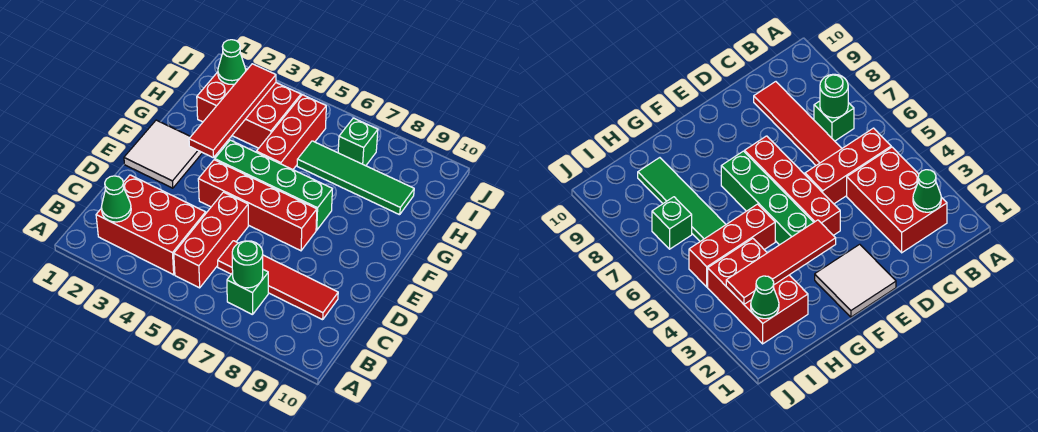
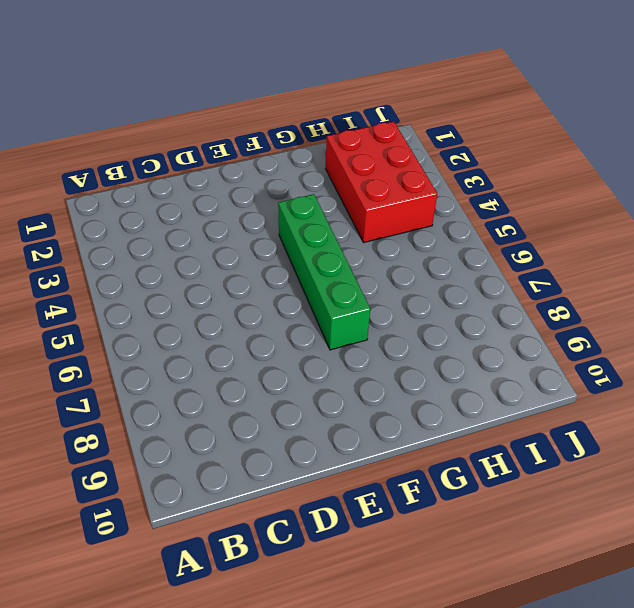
none -> red brick B2:C4 level 1
none -> red brick B5:D5 level 1
none -> green brick B7 level 1

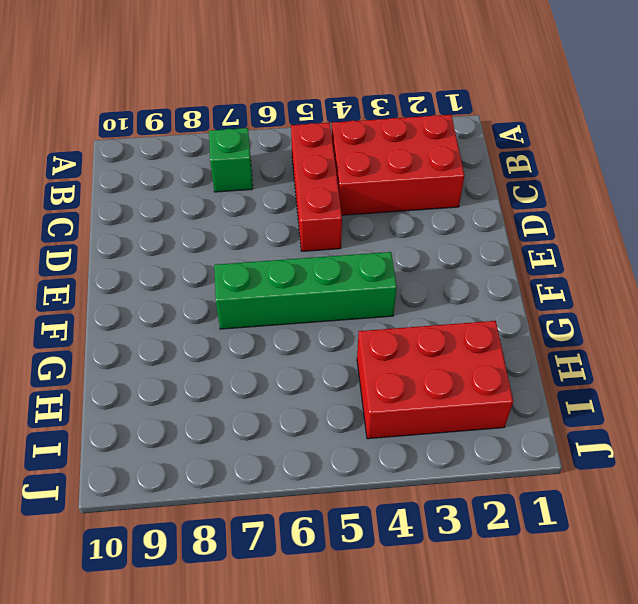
none -> red tile C6:C9 level 1
none -> white tile E1:F2 level 1
none -> red brick E4:E7 level 1

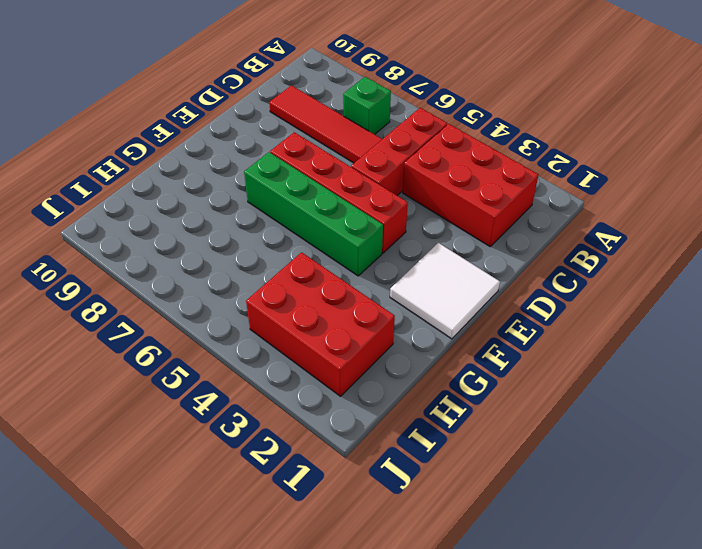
none -> red brick G5:I5 level 1
none -> green tile H6:H9 level 1
none -> green brick I7 level 1

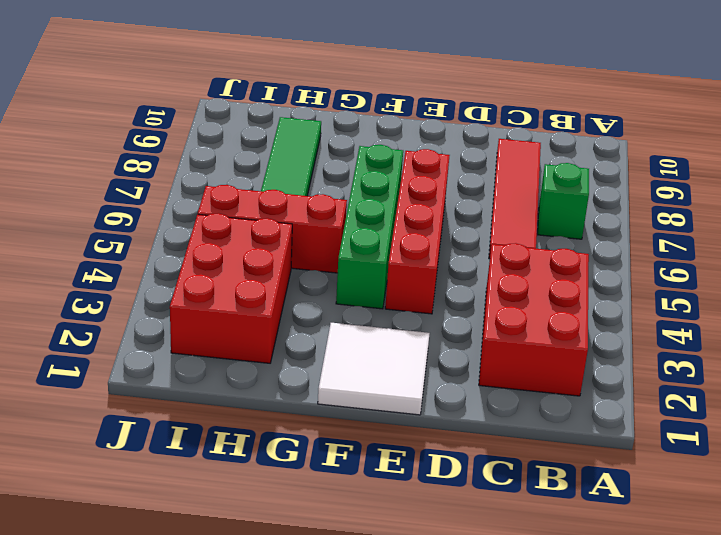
none -> red brick B5:D5 level 1
none -> green brick I7 level 1
none -> green cone B2 level 2

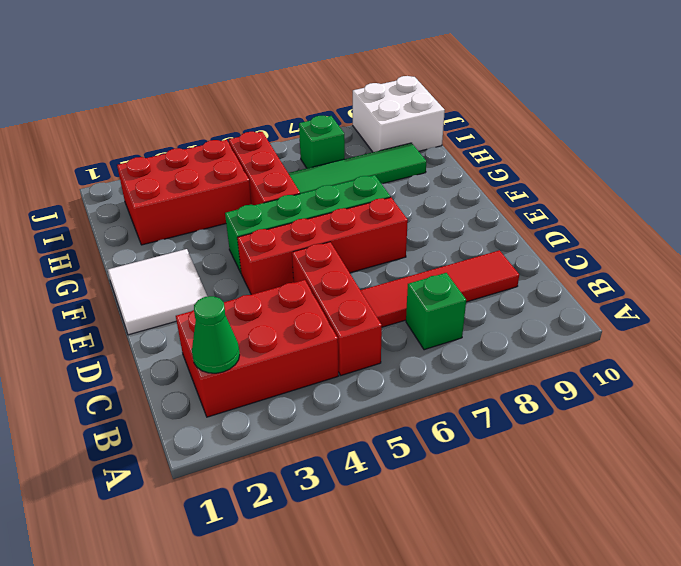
white brick I9:J10 level 1 -> none
none -> green round brick B7 level 2
none -> red tile F3:I3 level 2
none -> green cone I2 level 2

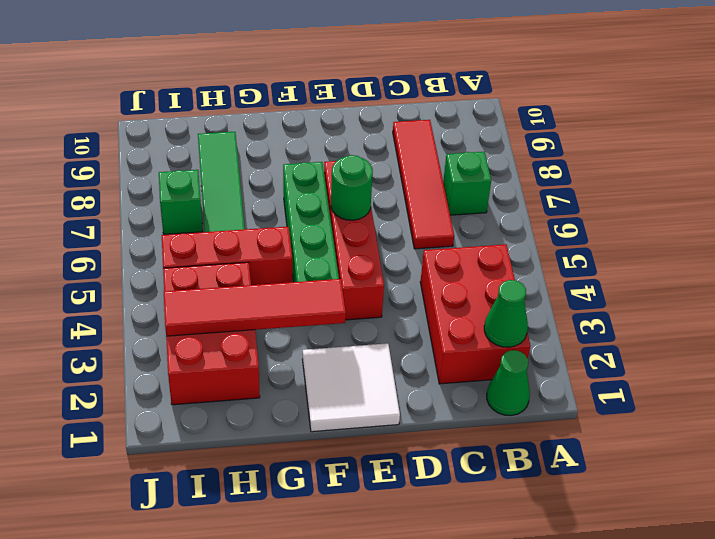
green cone B1 level 1 -> green cone I2 level 2
green round brick E6 level 2 -> green round brick B7 level 2
none -> red brick B5:D5 level 1

